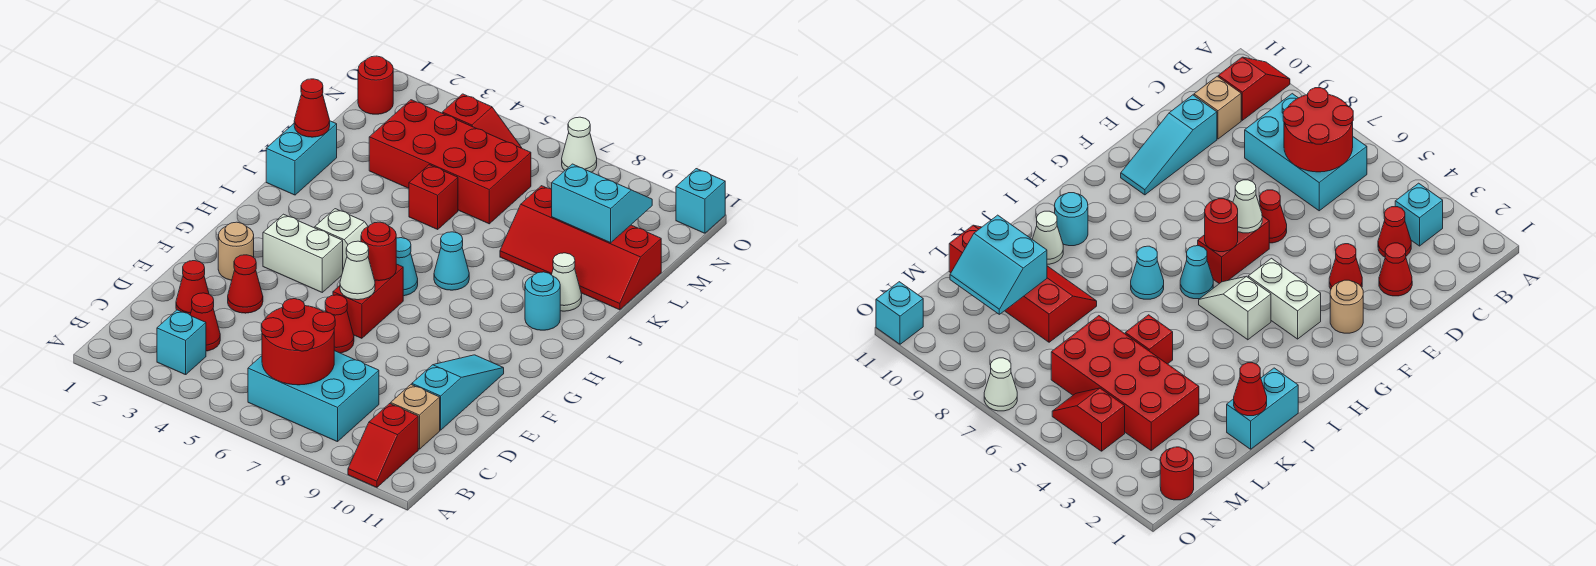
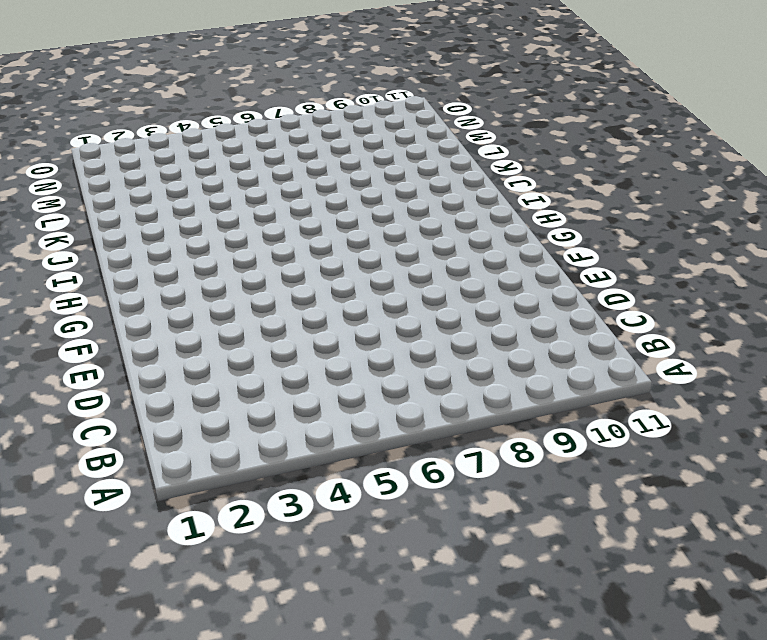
none -> red slope A10:B10 level 1 top B
none -> cyan brick B3 level 1
none -> cyan brick B6:C8 level 1
none -> red cone C3 level 1

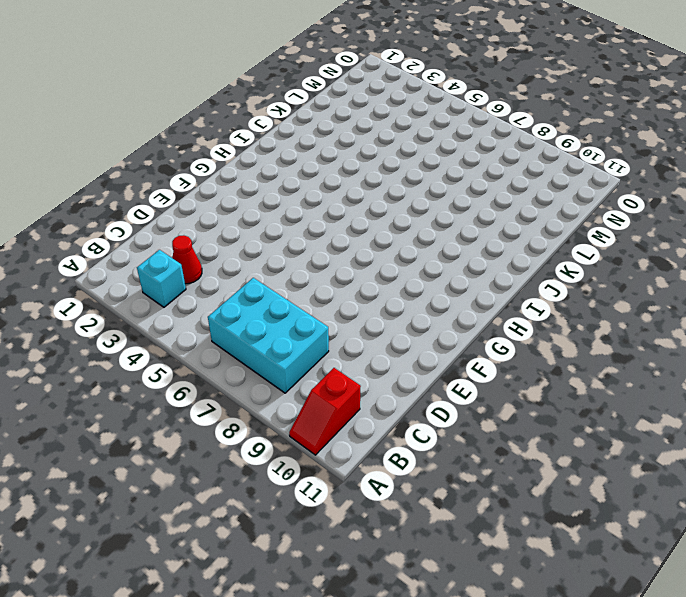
none -> tan brick C10 level 1
none -> red cone D2 level 1
none -> cyan slope D10:F10 level 1 top D
none -> red cone E3 level 1

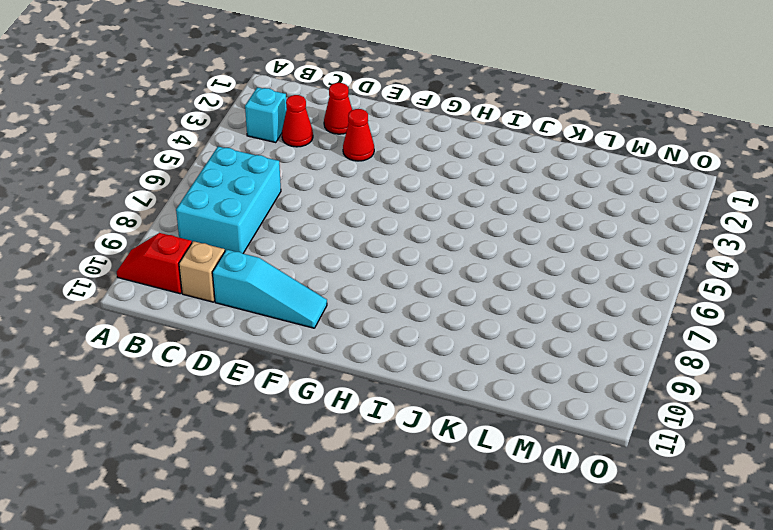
none -> red cone E6 level 1
none -> tan round brick F2 level 1
none -> red brick F6:G6 level 1
none -> white brick G3:G4 level 1

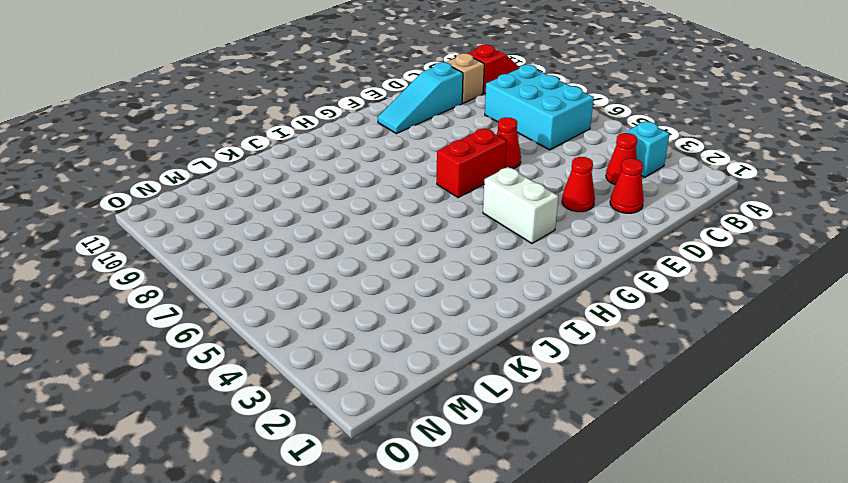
none -> tan round brick F2 level 1
none -> white slope H4:H5 level 1 top 4
none -> cyan cone H6 level 1
none -> cyan cone I7 level 1

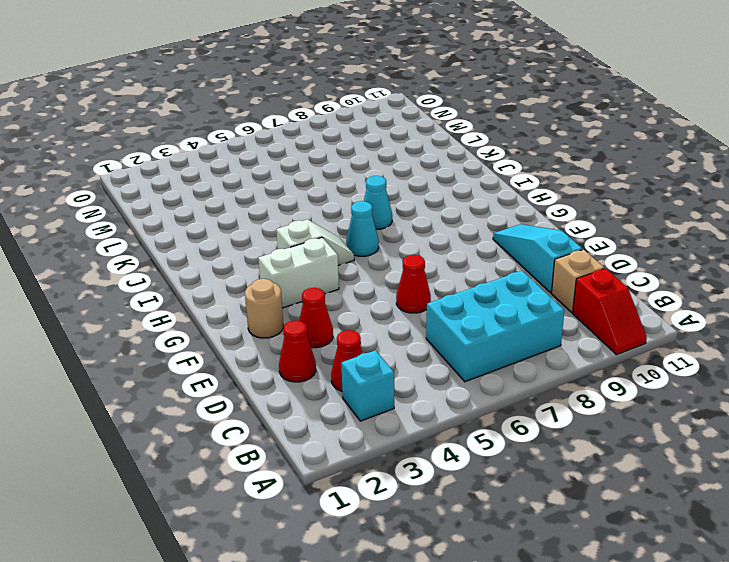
none -> red brick F6:G6 level 1
none -> cyan round brick I10 level 1
none -> cyan brick J1:K1 level 1
none -> white cone J10 level 1

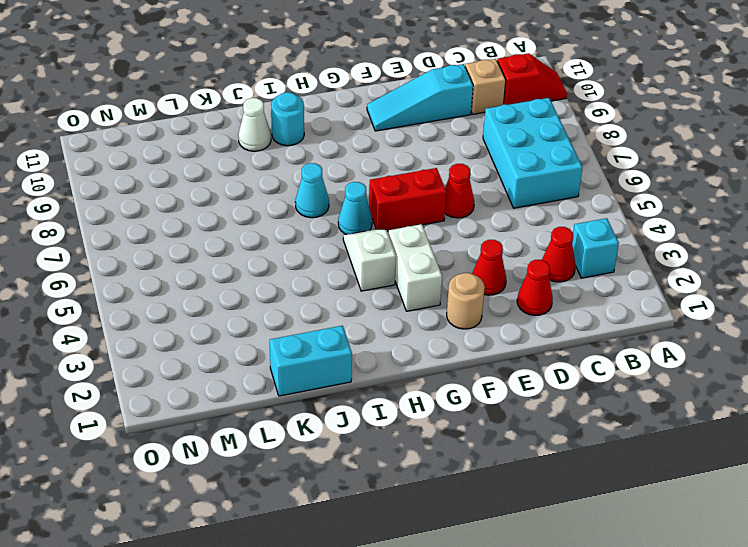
none -> red brick K5 level 1
none -> red slope K8:L11 level 1 top L
none -> red brick L3:M6 level 1
none -> red round brick N1 level 1

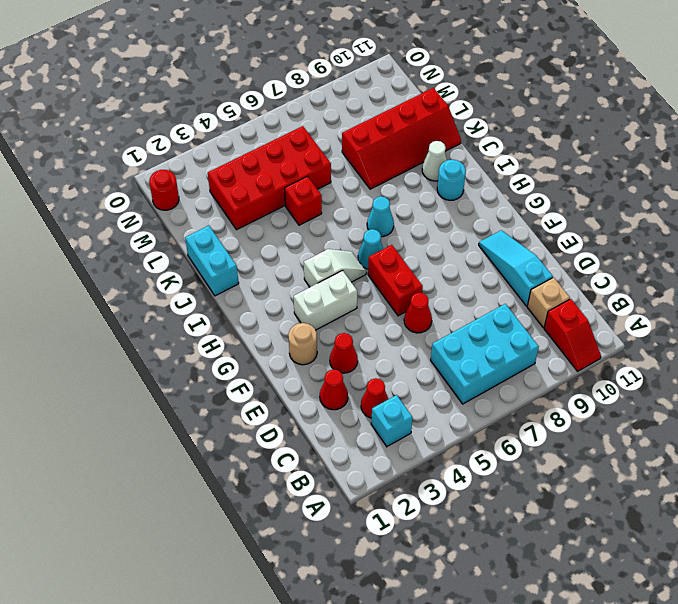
none -> red slope N4:N5 level 1 top 4
none -> white cone O7 level 1
none -> cyan brick O11 level 1
none -> red round brick B6:C7 level 2

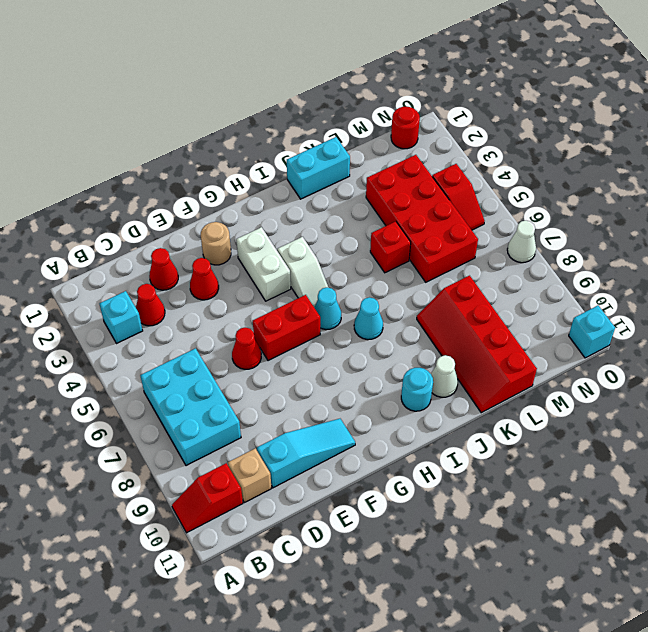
none -> red round brick B6:C7 level 2
none -> white cone F6 level 2
none -> red round brick G6 level 2
none -> red cone K1 level 2

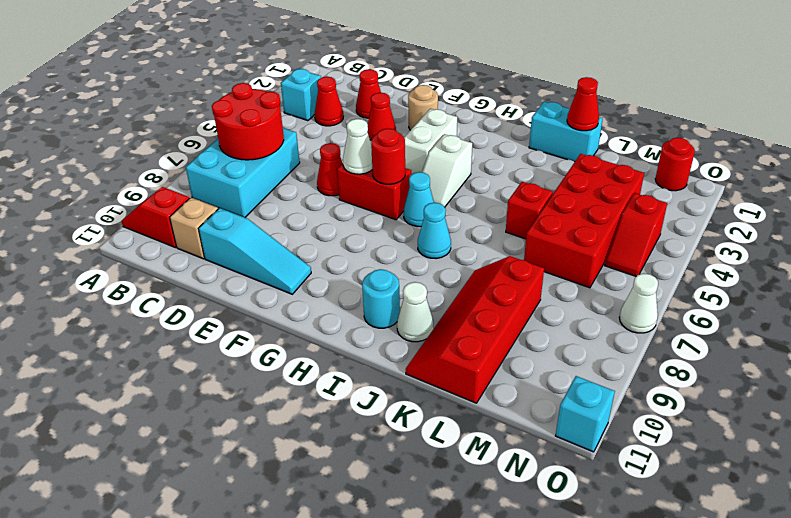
none -> cyan slope L9:M10 level 2 top L

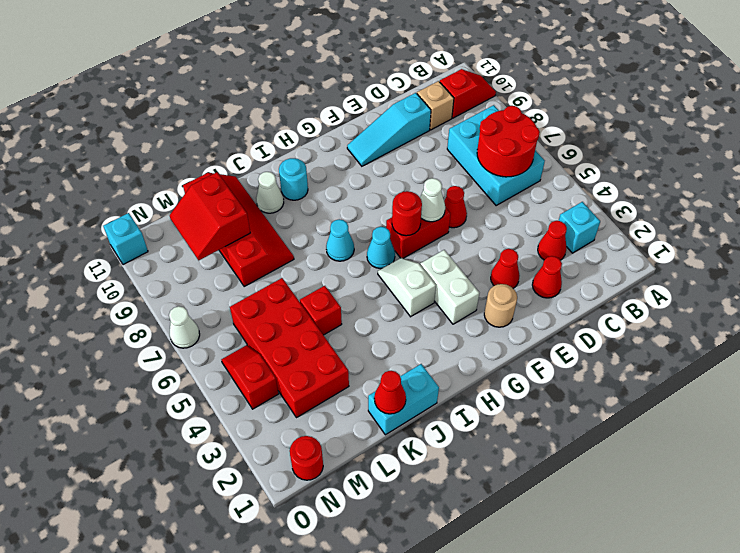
red slope L9:M10 level 2 top L -> cyan slope L9:M10 level 2 top L

